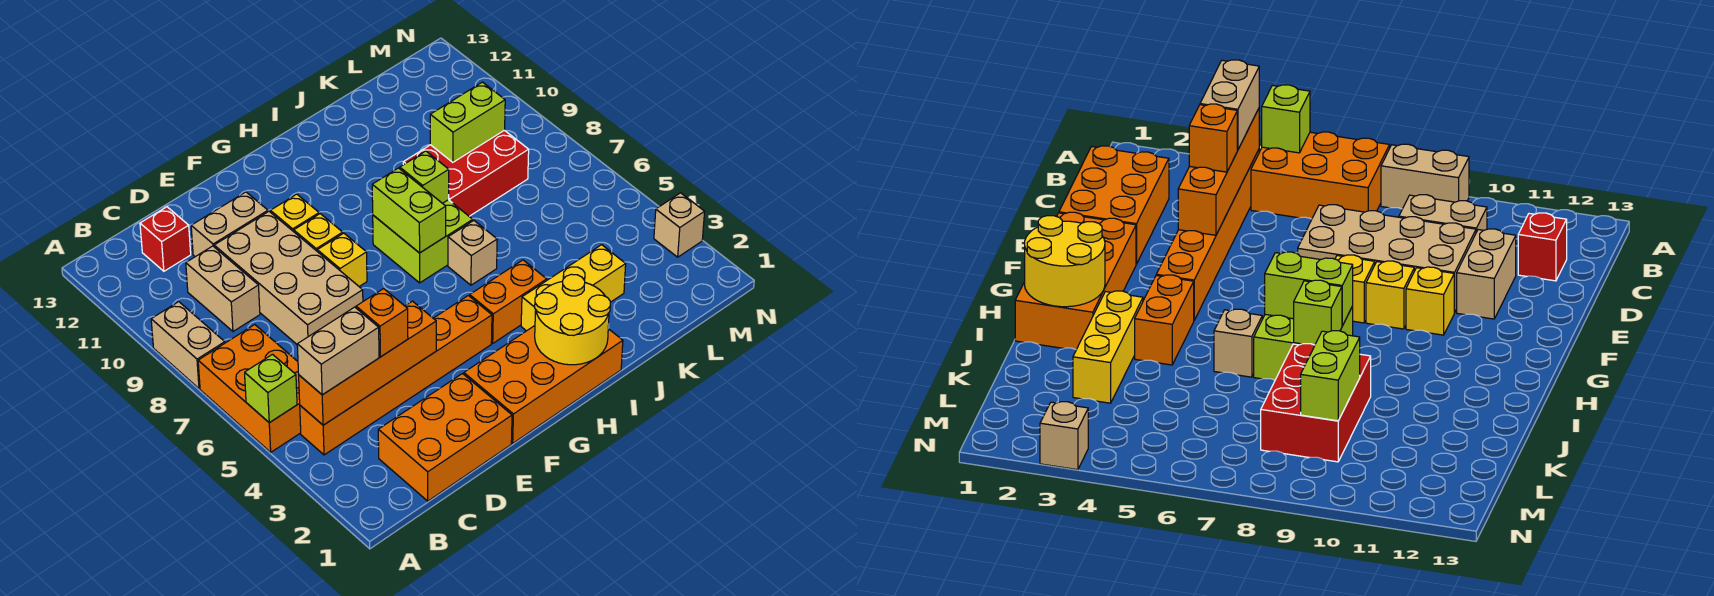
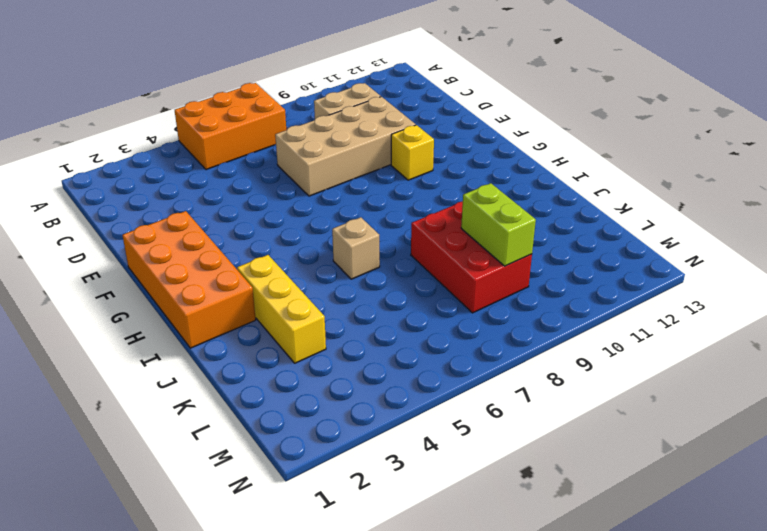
none -> tan brick A8:A9 level 1
none -> orange brick B4:G4 level 1
none -> orange brick C1:E2 level 1

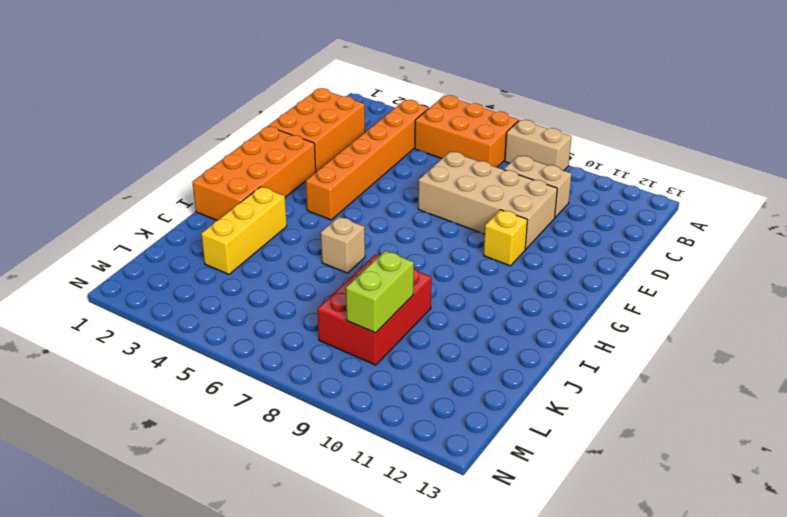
none -> red brick C12 level 1
none -> tan brick D11:E11 level 1
none -> yellow brick F8 level 1

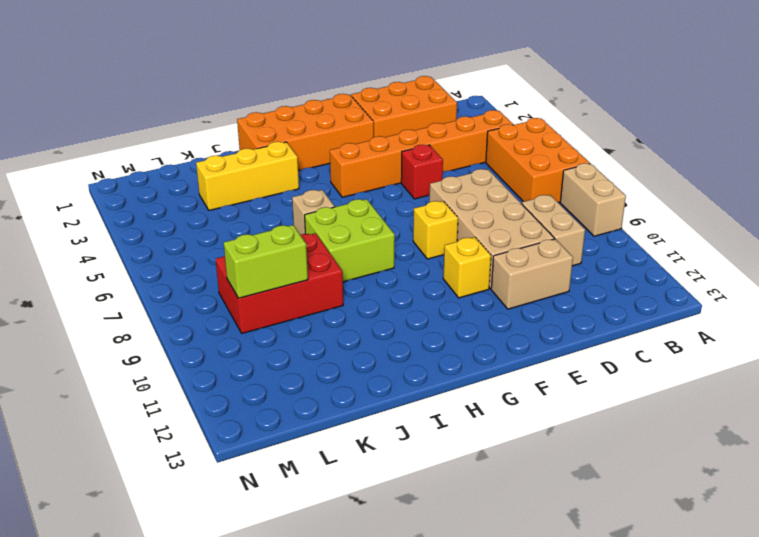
red brick E5 level 1 -> red brick C12 level 1
none -> yellow brick F9 level 1
none -> orange brick H4:I4 level 1
none -> tan brick N3 level 1

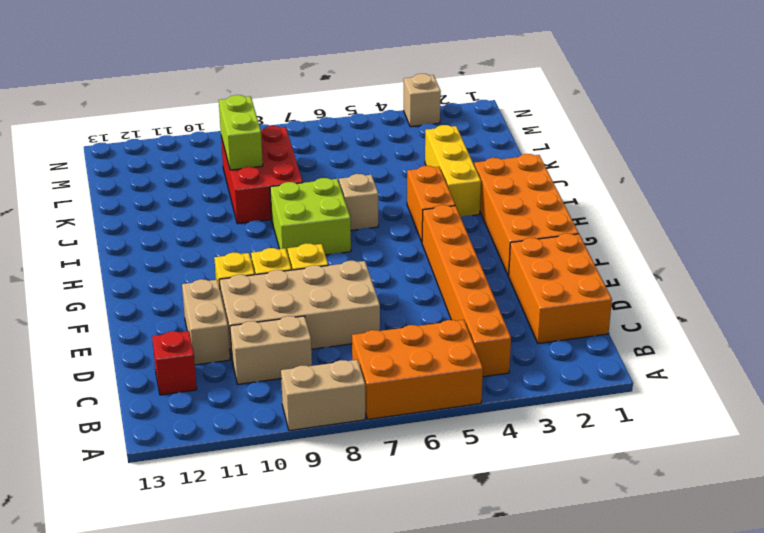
none -> lime brick A5 level 2
none -> orange brick B4:E4 level 2
none -> yellow round brick H1:I2 level 2

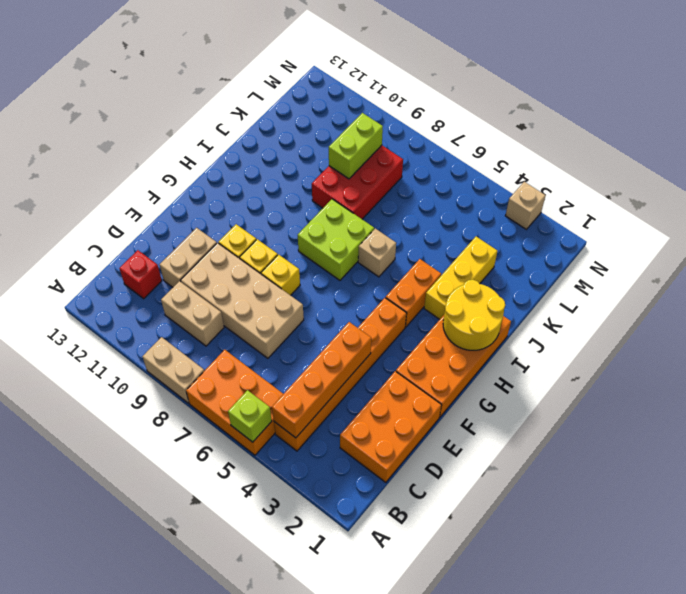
none -> lime brick H7:H8 level 2
none -> lime brick I8 level 2
none -> tan brick B4:C4 level 3

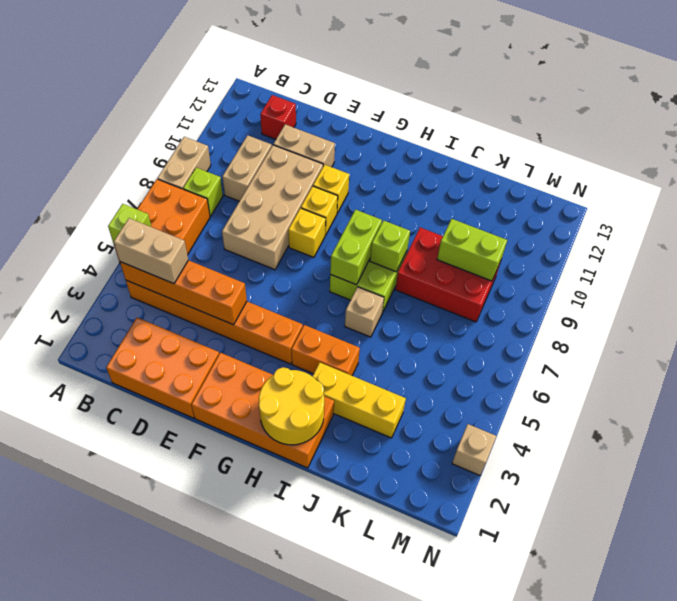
lime brick B8 level 1 -> none
none -> orange brick D4 level 3

